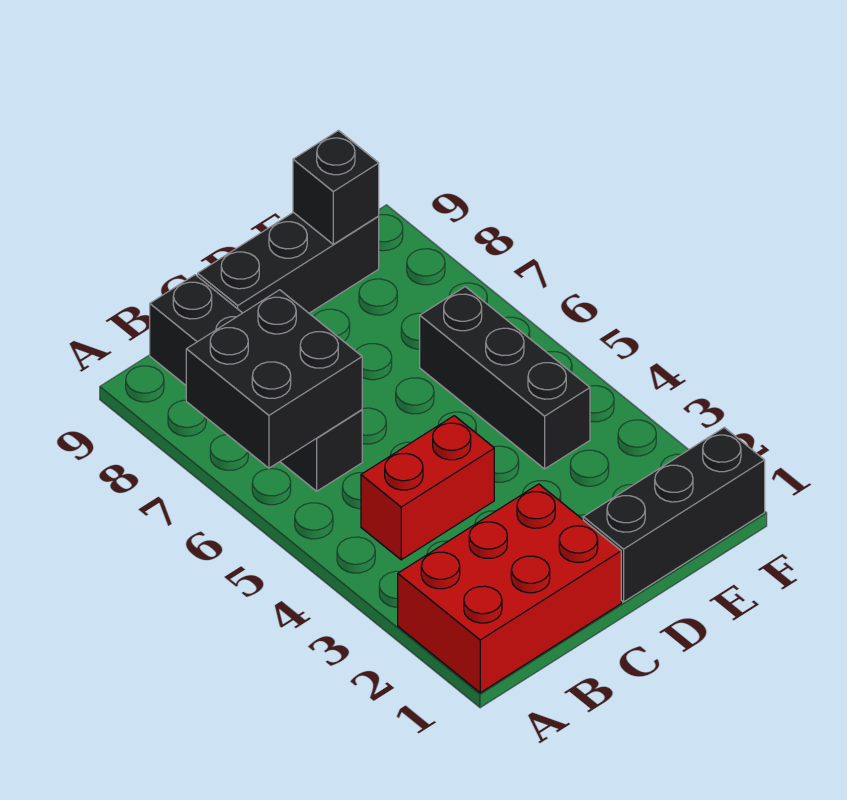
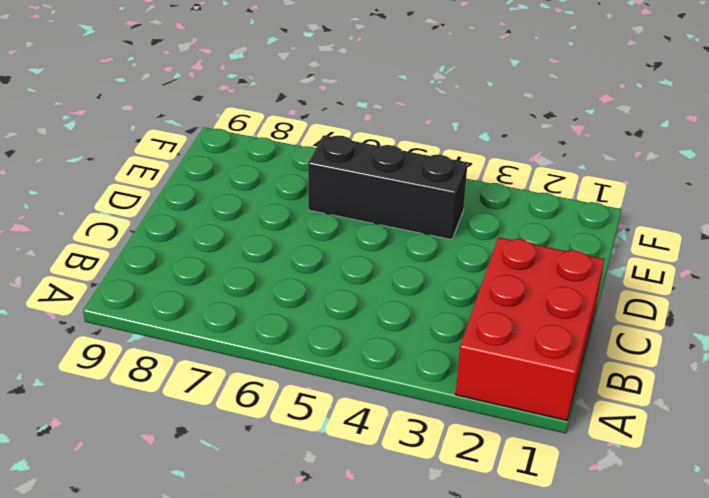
none -> red brick B4:C4 level 1
none -> black brick B6:B9 level 1

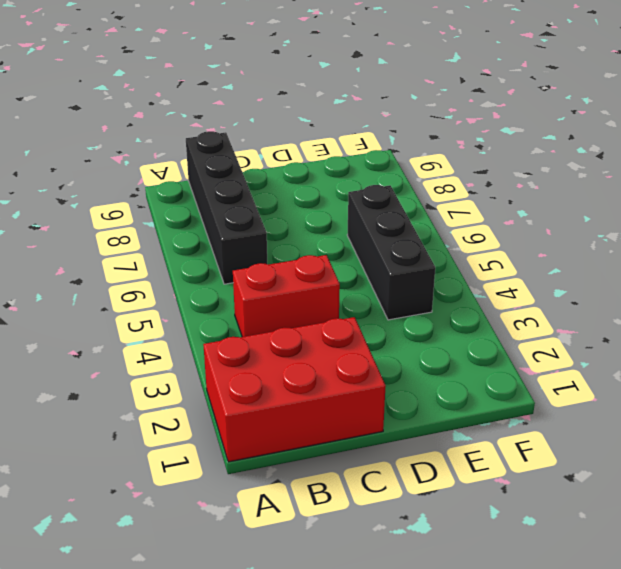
none -> black brick C9:E9 level 1
none -> black brick D1:F1 level 1

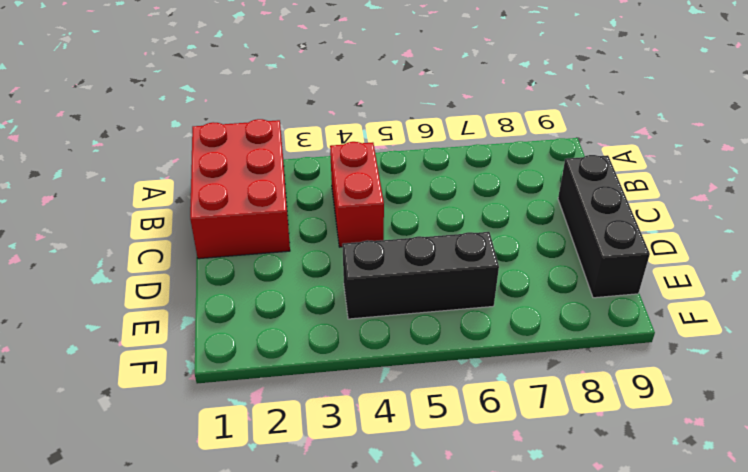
none -> black brick B6:B9 level 1
none -> black brick D1:F1 level 1

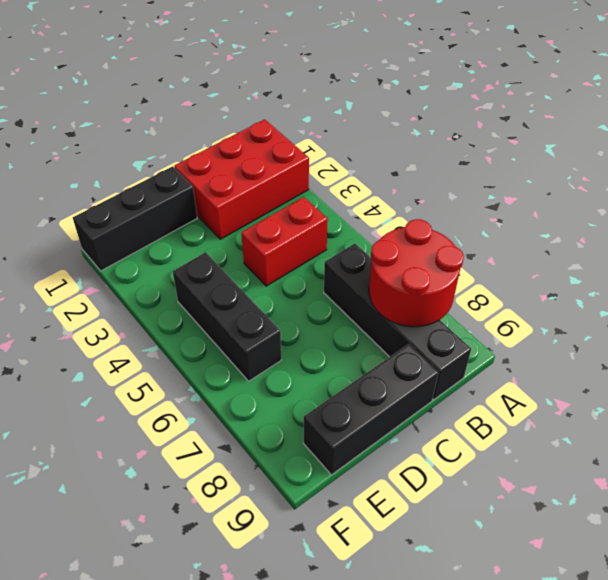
red round brick A7:B8 level 2 -> black brick A6:B7 level 2
none -> black brick E9 level 2

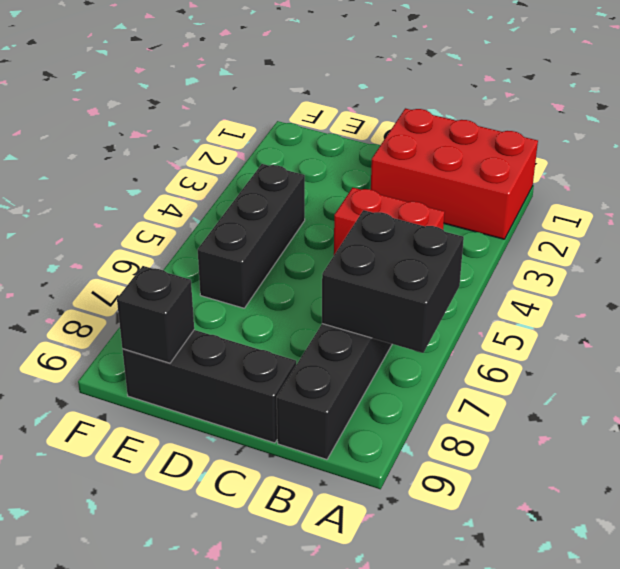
none -> black brick D1:F1 level 1

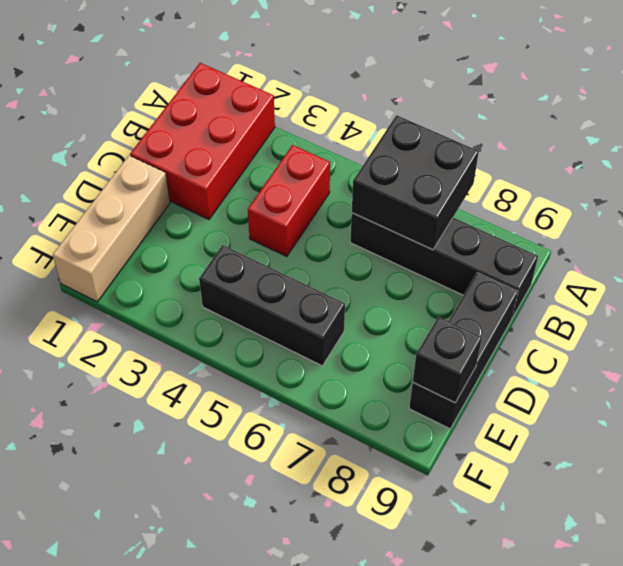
tan brick D1:F1 level 1 -> black brick D1:F1 level 1

